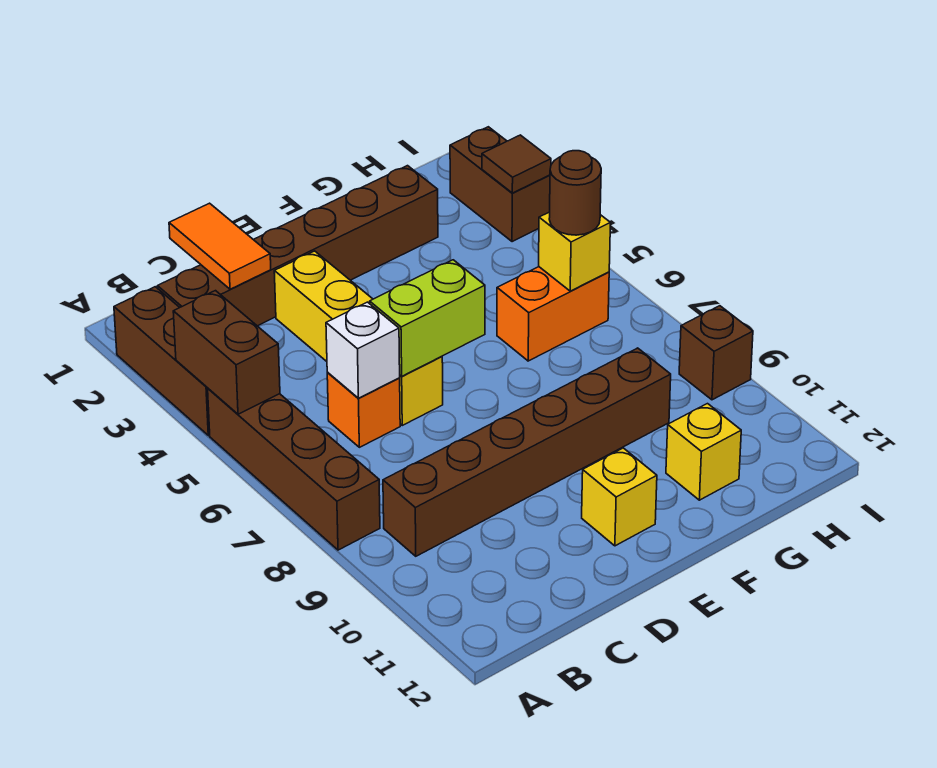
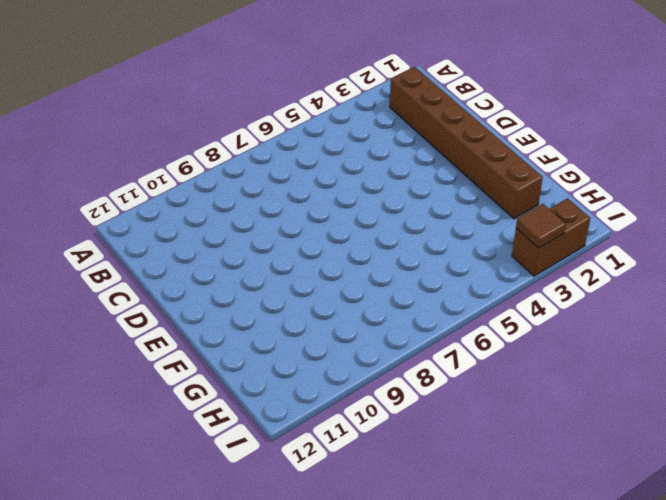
none -> brown brick A2:A4 level 1
none -> brown brick A5:A8 level 1
none -> brown brick B9:G9 level 1

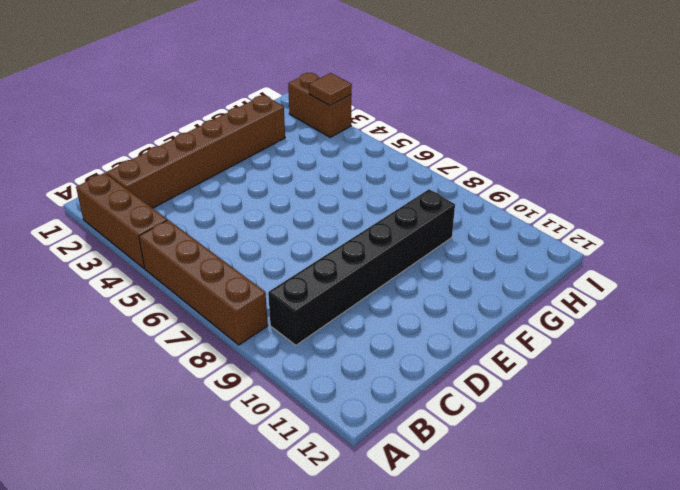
black brick B9:G9 level 1 -> brown brick B9:G9 level 1
none -> orange brick C6 level 1
none -> yellow brick D3:D6 level 1
none -> yellow brick E11 level 1

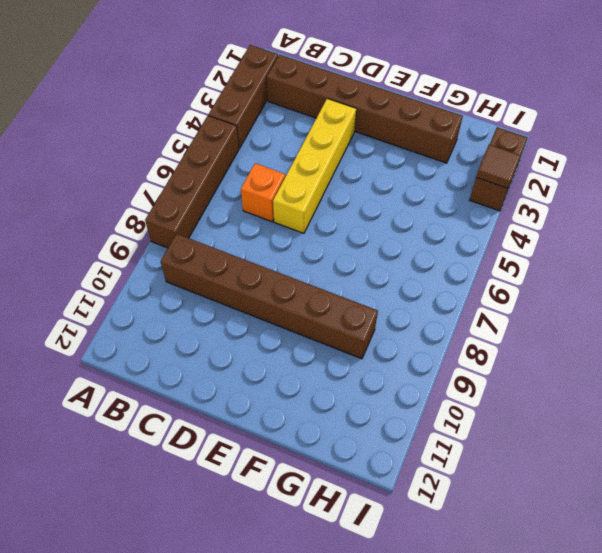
none -> yellow brick E11 level 1
none -> orange brick G6:H6 level 1
none -> yellow brick G11 level 1

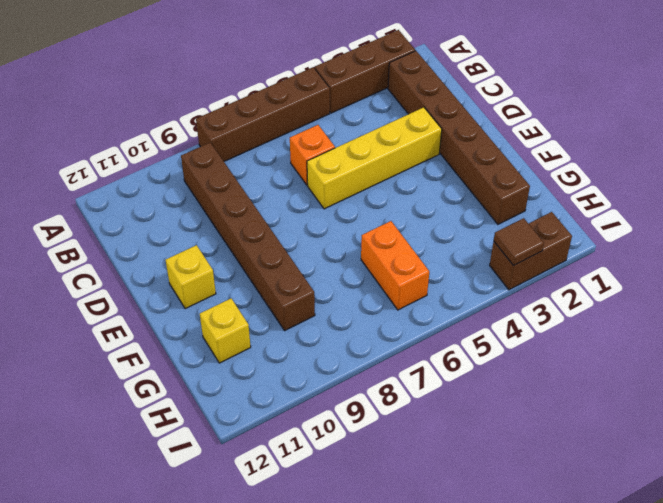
none -> brown brick I9 level 1
none -> brown brick A4:A5 level 2
none -> orange tile C1:C2 level 2

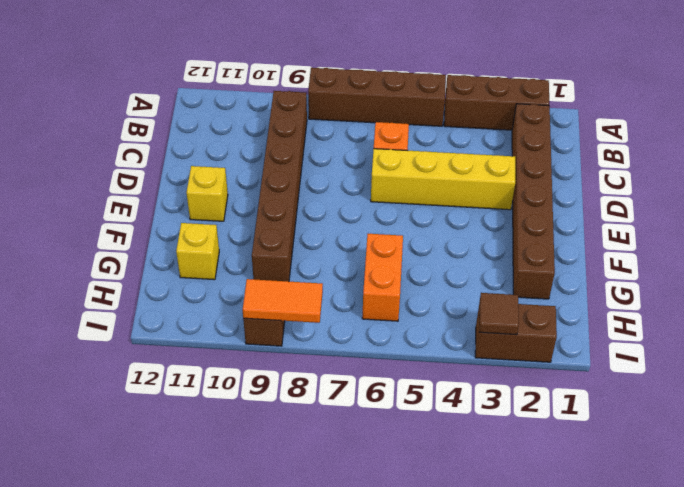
orange tile I8:I9 level 2 -> orange tile C1:C2 level 2
none -> brown brick A4:A5 level 2
none -> white brick C6 level 2
none -> lime brick D6:E6 level 2

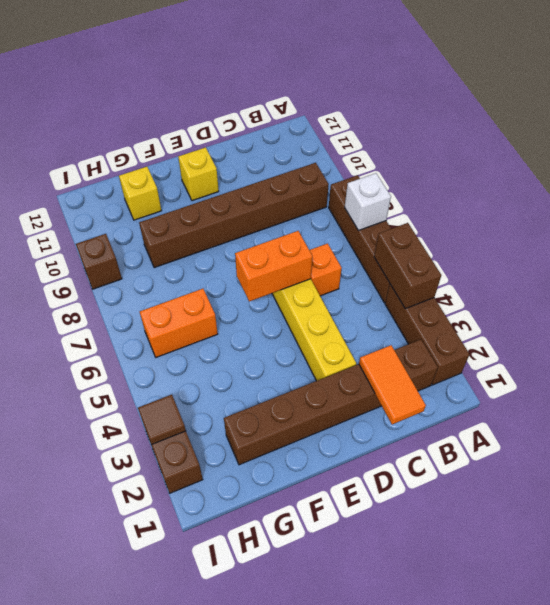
white brick A7 level 2 -> white brick C6 level 2
orange brick D6:E6 level 2 -> lime brick D6:E6 level 2
none -> yellow brick H6 level 2
none -> brown round brick H6 level 3

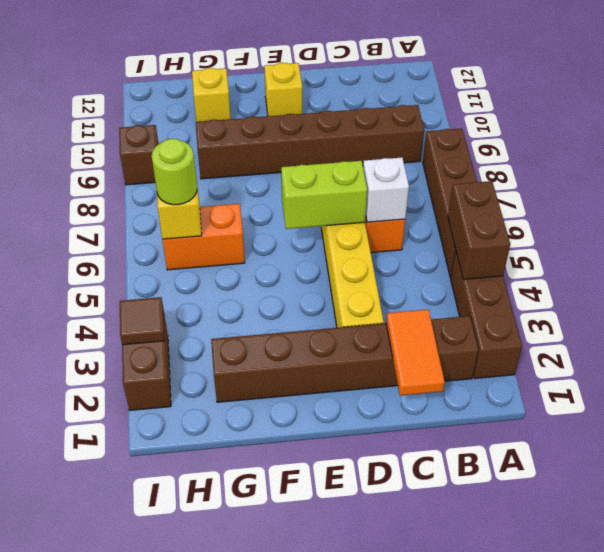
lime round brick H6 level 3 -> brown round brick H6 level 3

